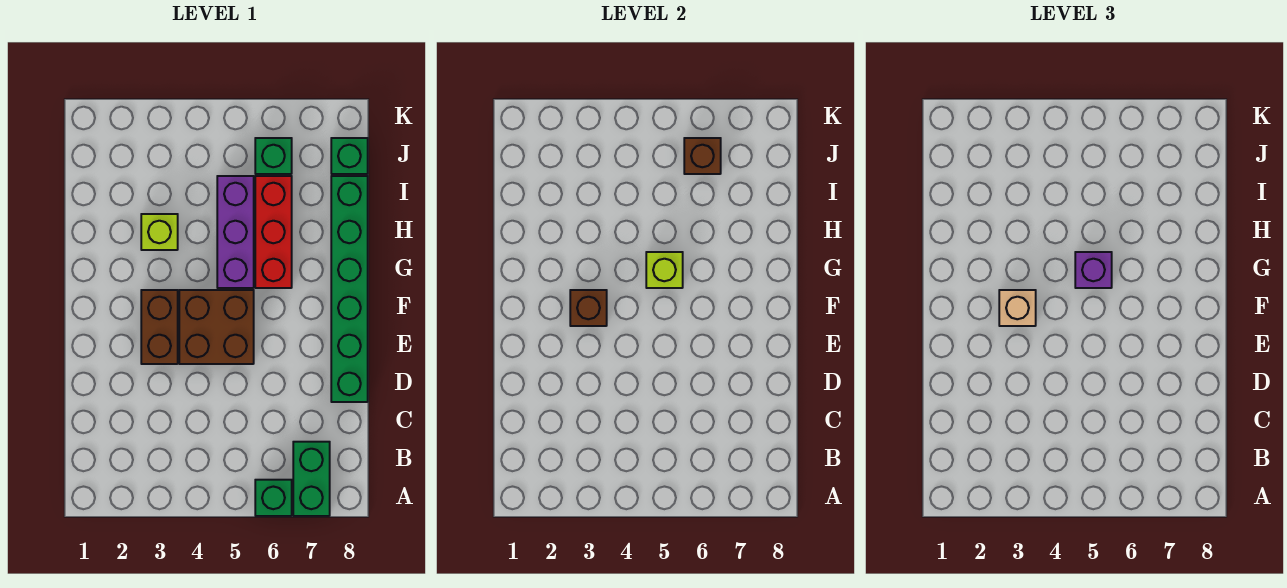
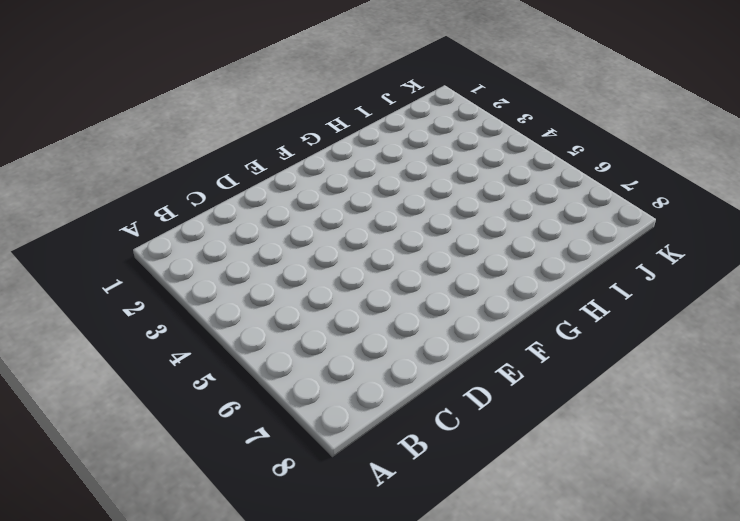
none -> green brick A6 level 1
none -> green brick A7:B7 level 1
none -> green brick D8:I8 level 1

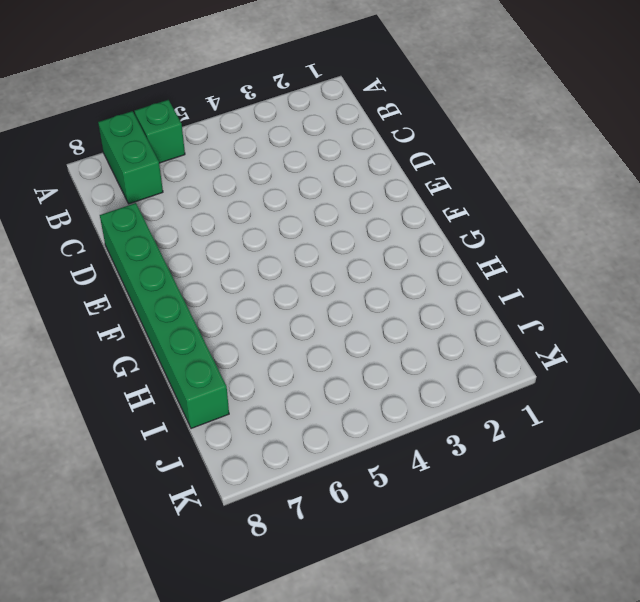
none -> brown brick E3:F3 level 1
none -> brown brick E4:F5 level 1
none -> purple brick G5:I5 level 1

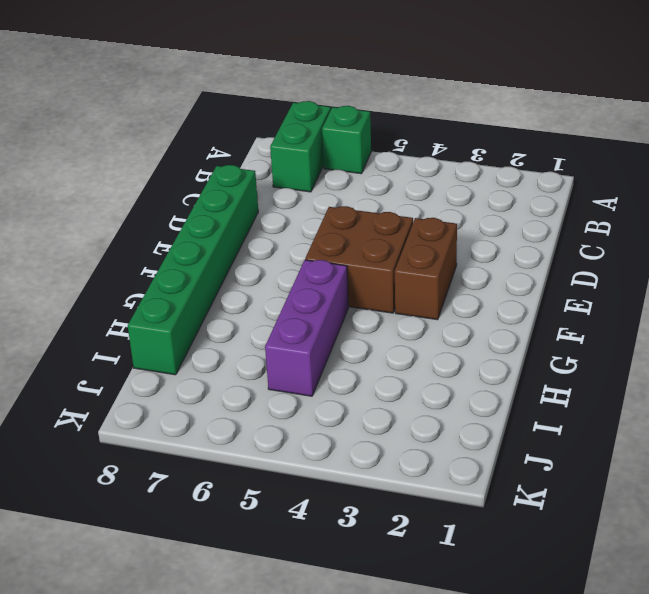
none -> red brick G6:I6 level 1
none -> lime brick H3 level 1
none -> green brick J6 level 1

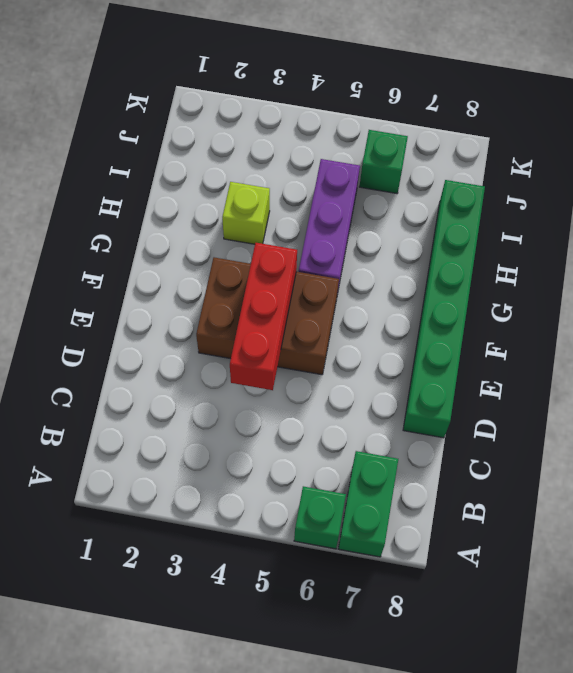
red brick D4:F4 level 2 -> red brick G6:I6 level 1
none -> green brick J8 level 1
none -> brown brick F3 level 2
none -> lime brick G5 level 2

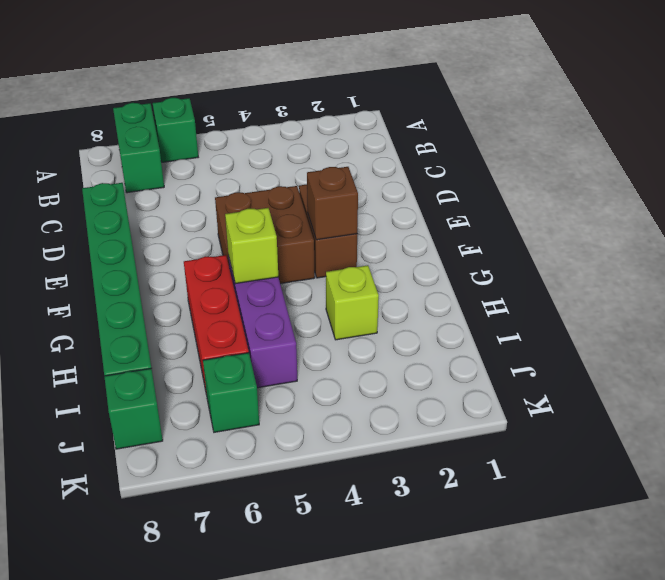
none -> brown brick J6 level 2
none -> tan brick F3 level 3
none -> purple brick G5 level 3

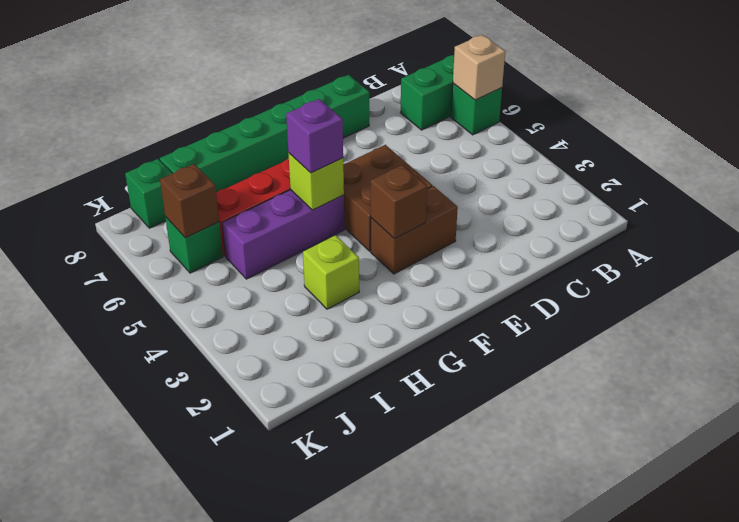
tan brick A6 level 2 -> tan brick F3 level 3

